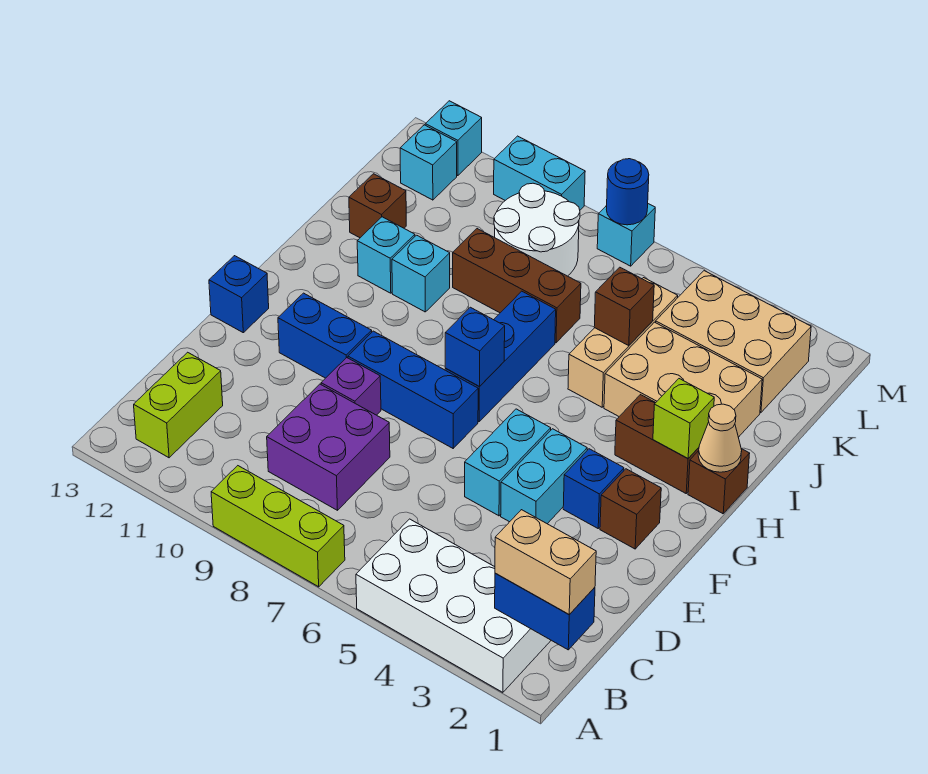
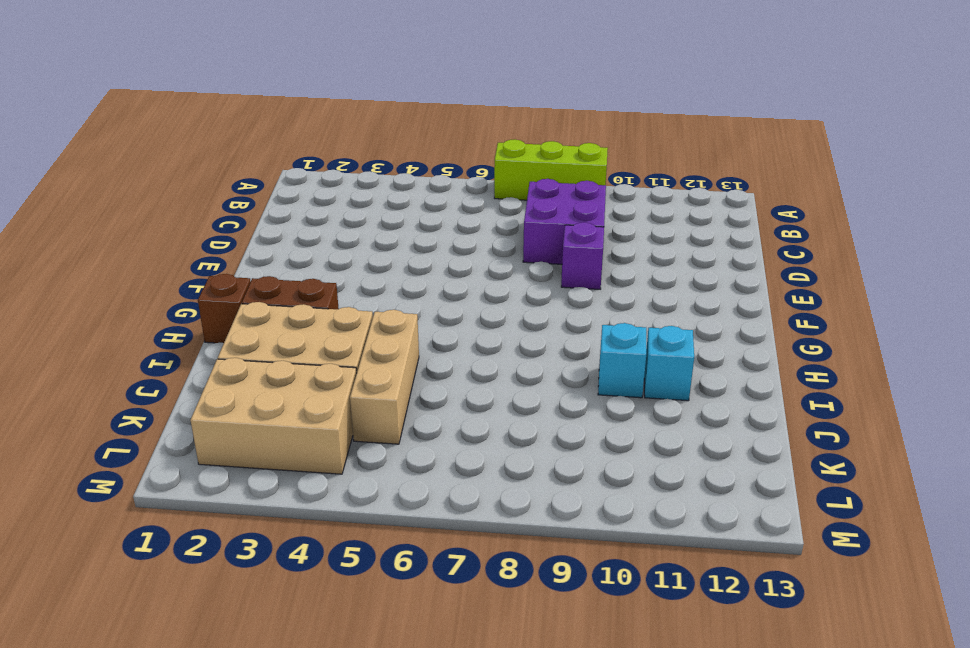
none -> white brick A2:B5 level 1
none -> lime brick B12:C12 level 1
none -> cyan brick E4:F4 level 1
none -> cyan brick E5:F5 level 1

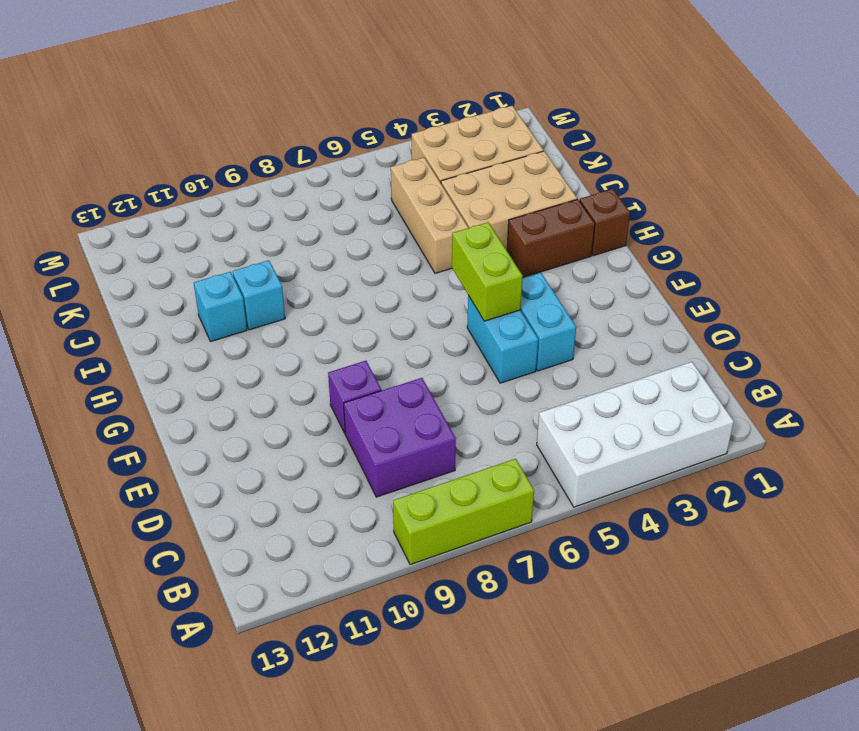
lime brick F5:G5 level 2 -> lime brick B12:C12 level 1
none -> brown brick F2 level 1
none -> blue brick F3 level 1
none -> blue brick F7:F9 level 1
none -> blue brick F10:F11 level 1

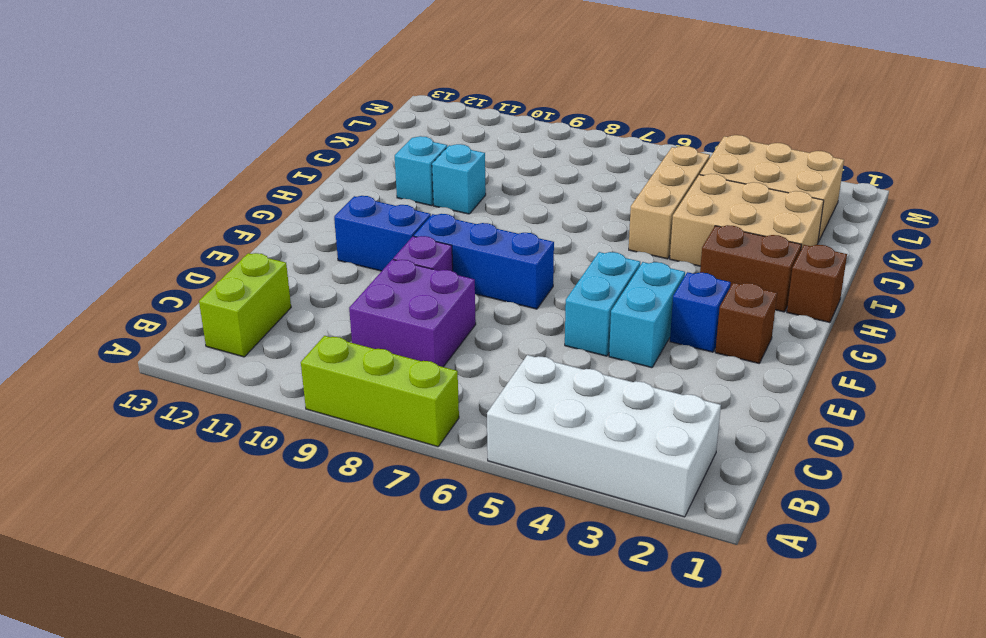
none -> blue brick F13 level 1
none -> blue brick G7:I7 level 1
none -> brown brick J7:J9 level 1
none -> brown brick J12 level 1

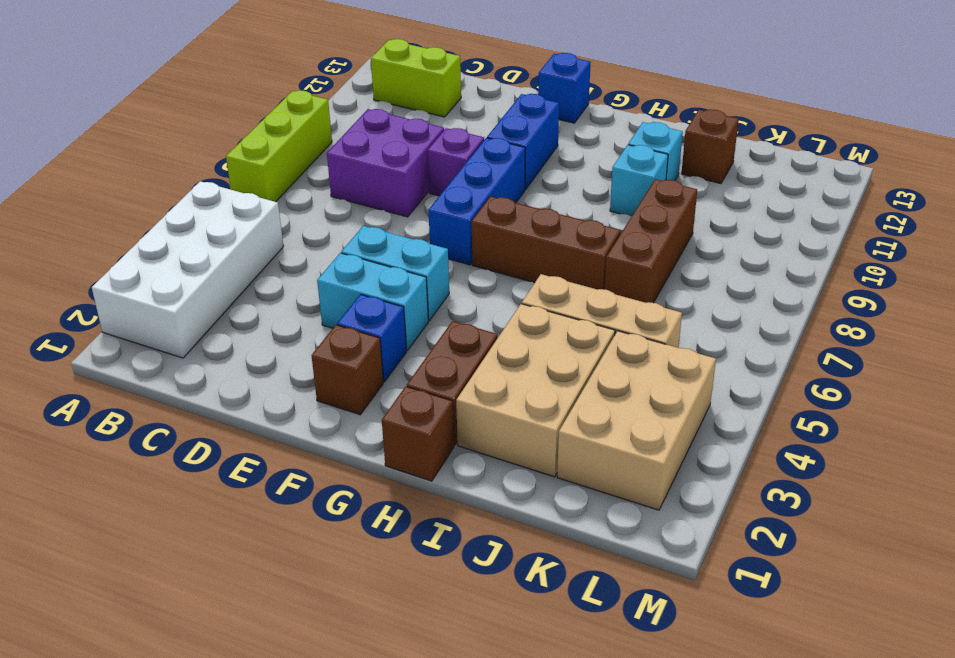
brown brick G7:I7 level 1 -> blue brick G7:I7 level 1
none -> white round brick K8:L9 level 1
none -> cyan brick L12 level 1
none -> cyan brick M7 level 1
none -> cyan brick M9:M10 level 1

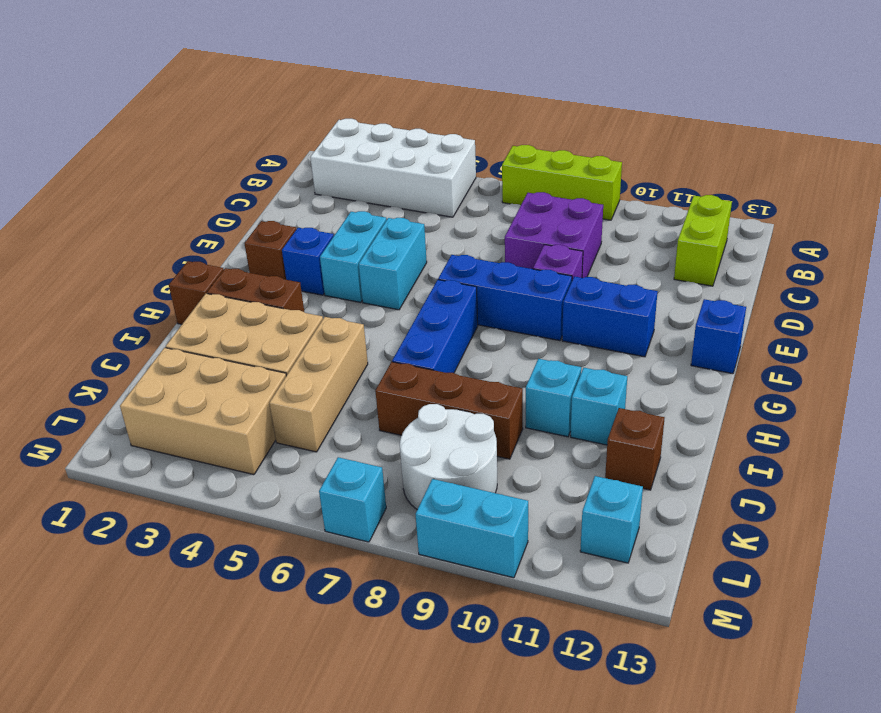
none -> cyan brick M12 level 1
none -> blue brick B1:B2 level 2
none -> blue brick G7 level 2
none -> tan cone H1 level 2

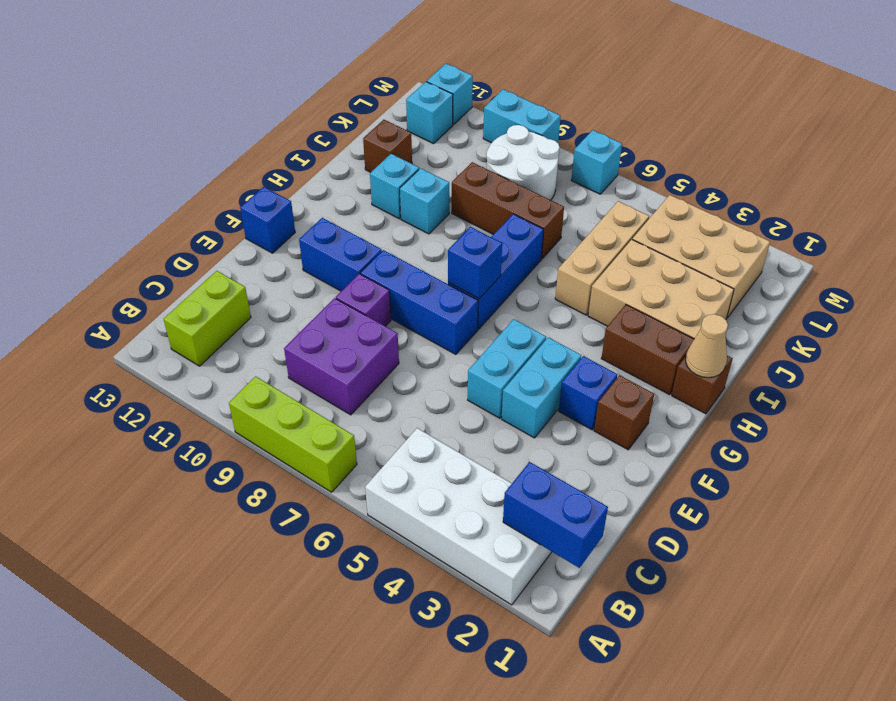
none -> lime brick H2 level 2
none -> brown brick J5 level 2
none -> blue round brick M7 level 2
none -> tan brick B1:B2 level 3

